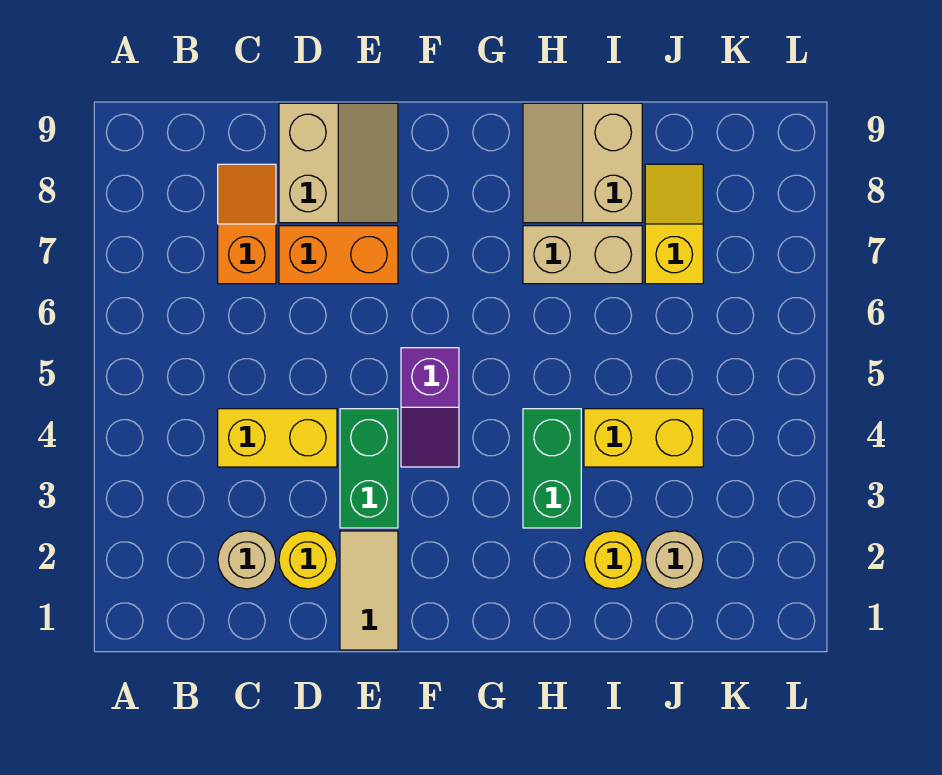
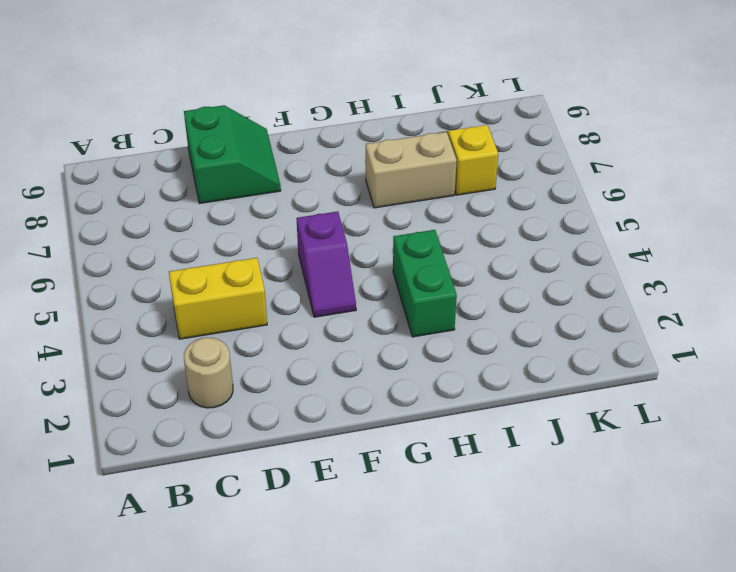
green slope D8:E9 level 1 top D -> tan slope D8:E9 level 1 top D
none -> orange slope C7:C8 level 1 top 7
none -> yellow round brick D2 level 1
none -> orange brick D7:E7 level 1

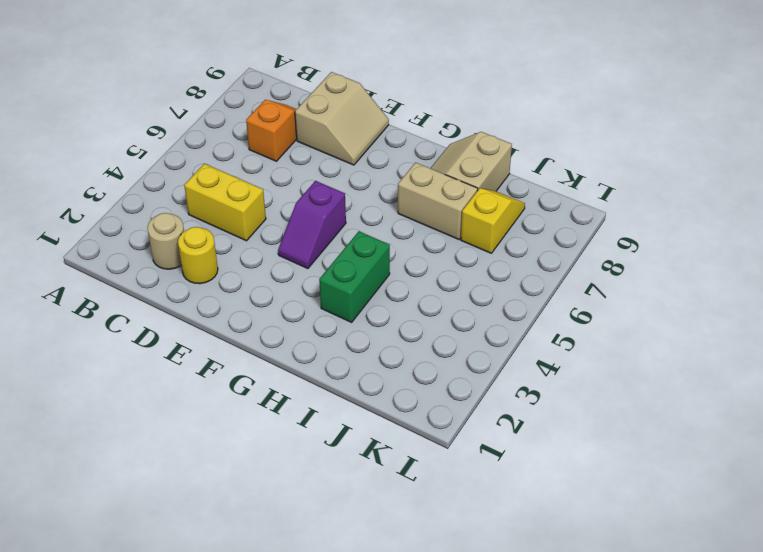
none -> orange brick D7:E7 level 1
none -> tan tile E1:E2 level 1
none -> green brick E3:E4 level 1

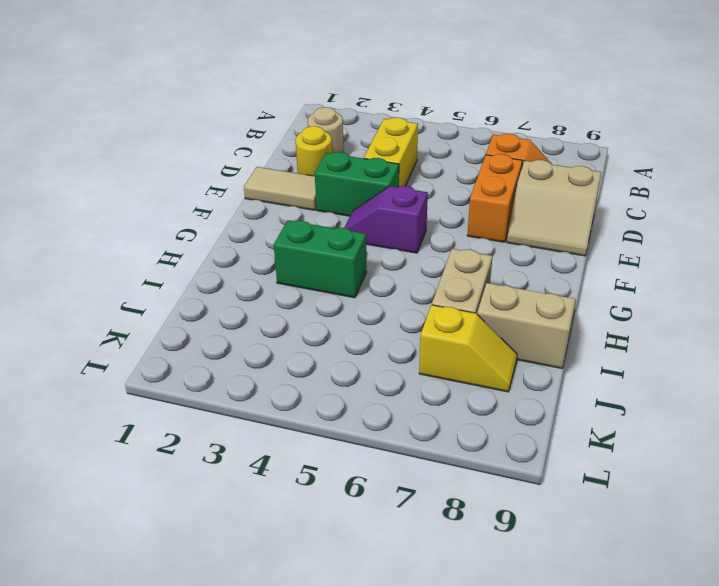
none -> yellow round brick I2 level 1
none -> yellow brick I4:J4 level 1
none -> tan round brick J2 level 1

